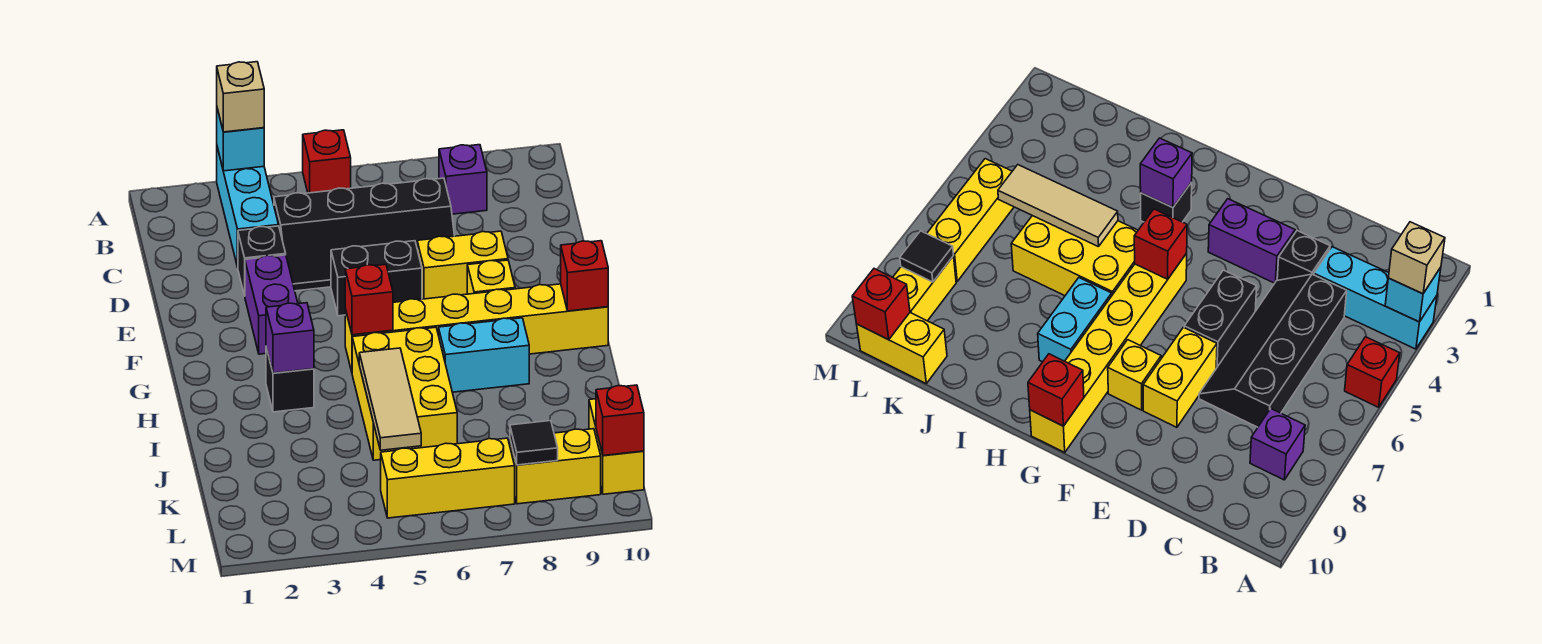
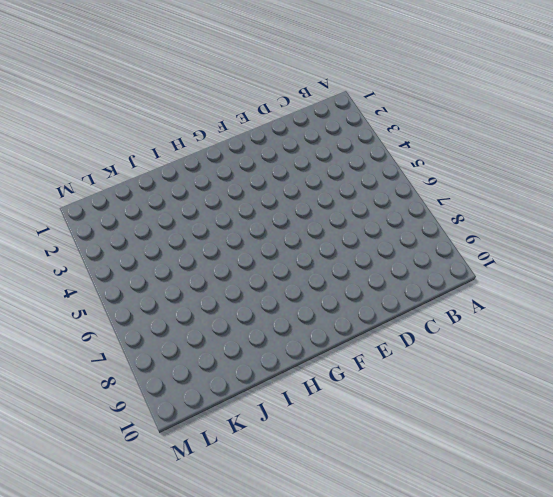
none -> cyan brick A3:C3 level 1
none -> red brick A5 level 1
none -> purple brick B8 level 1

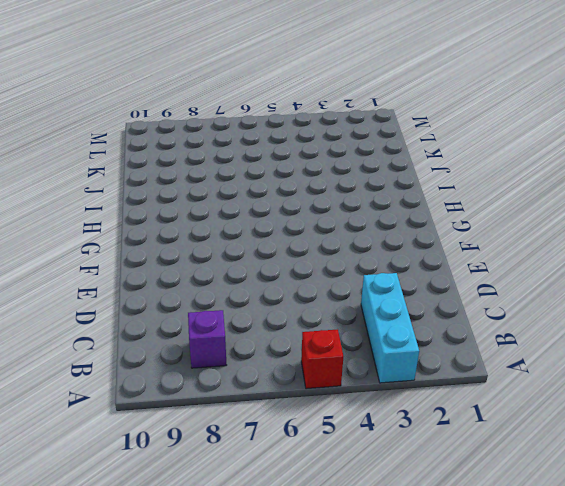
none -> black slope C4:D7 level 1 top C
none -> black brick D3 level 1
none -> purple brick E3:F3 level 1

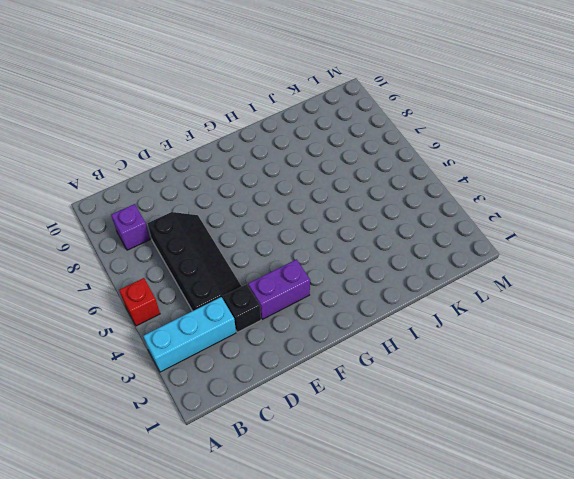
none -> black brick E5:E6 level 1
none -> yellow brick E7:E8 level 1
none -> yellow brick F8 level 1

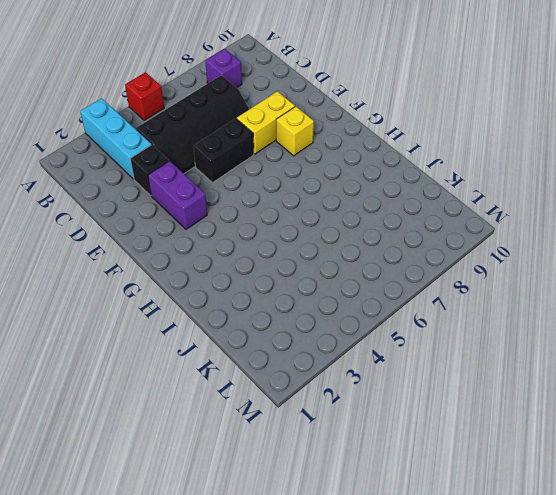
none -> yellow brick G5:G10 level 1
none -> black brick H3 level 1
none -> yellow brick H5:J6 level 1

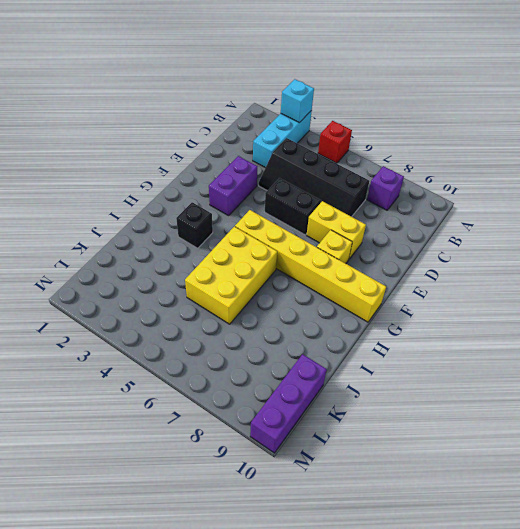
purple brick K10:M10 level 1 -> yellow brick K10:L10 level 1
none -> black brick D3 level 1
none -> cyan brick H7:H8 level 1
none -> yellow brick L5:L7 level 1

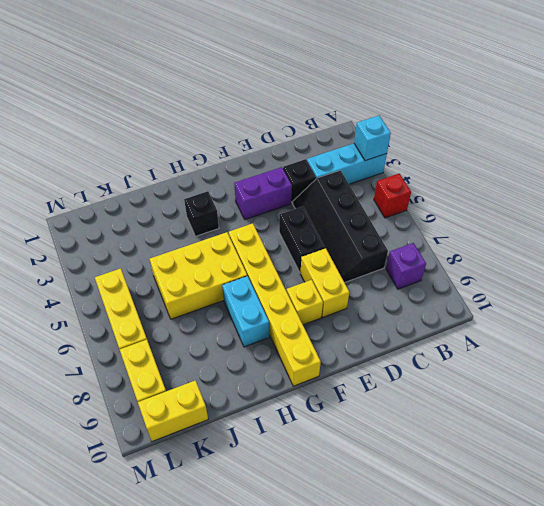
none -> red brick G5 level 2
none -> red brick G10 level 2
none -> purple brick H3 level 2

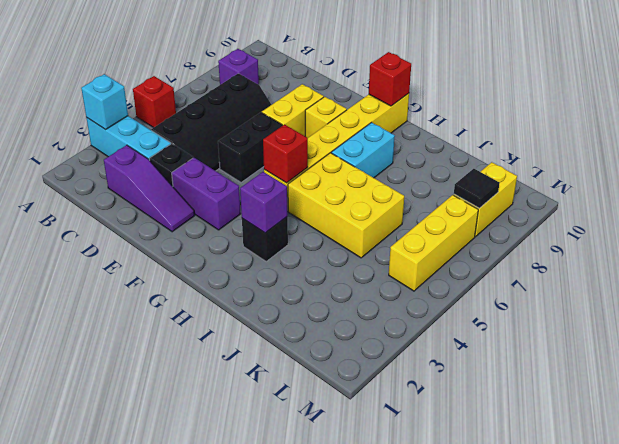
purple slope C2:E2 level 1 top C -> none
none -> yellow brick K10:L10 level 1
none -> tan tile I5:K5 level 2
none -> red brick L10 level 2

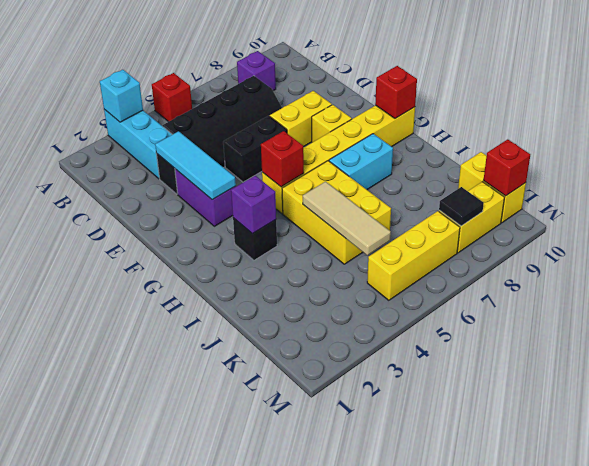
cyan tile D3:F3 level 2 -> none
none -> tan brick A3 level 3

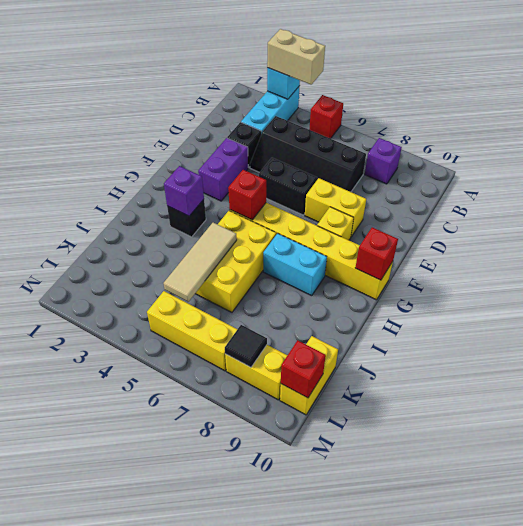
tan brick A3:A4 level 3 -> tan brick A3 level 3

